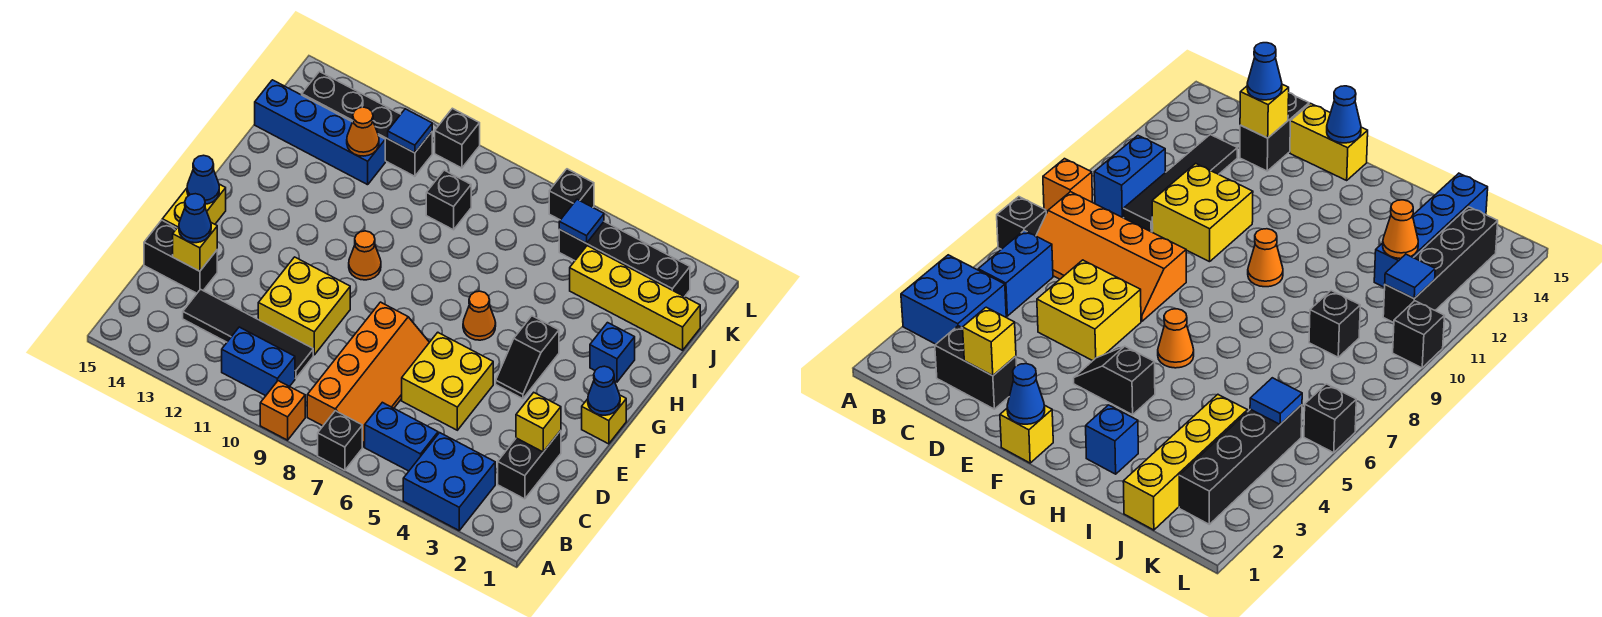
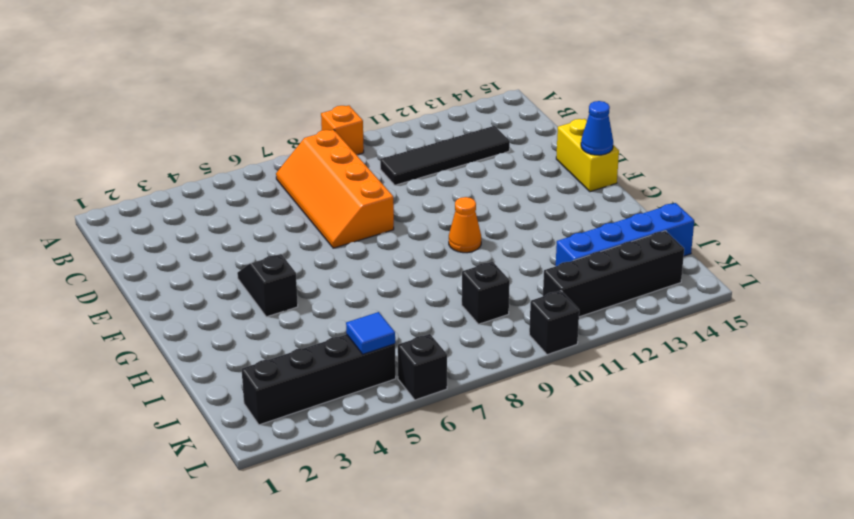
none -> blue brick A3:B4 level 1
none -> black brick A7 level 1
none -> blue brick B5:B6 level 1
none -> blue brick B10:B11 level 1

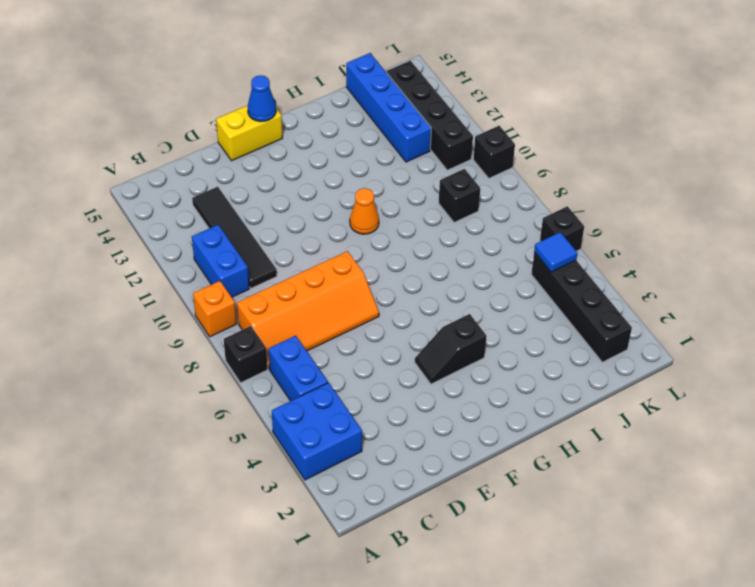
none -> black brick C2:D2 level 1
none -> yellow brick D5:E6 level 1
none -> yellow brick D10:E11 level 1
none -> black brick D14:D15 level 1

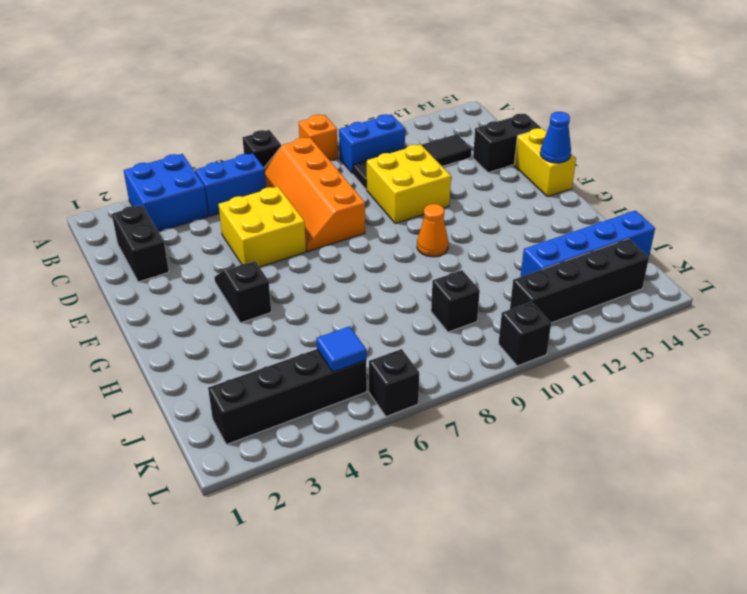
none -> yellow brick F1 level 1
none -> orange cone G6 level 1
none -> blue brick H2 level 1
none -> yellow brick J1:J4 level 1

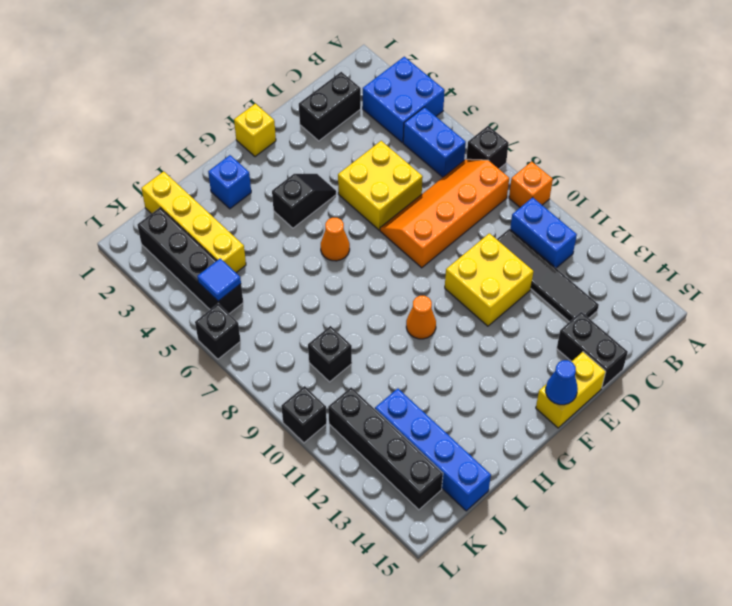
none -> yellow brick D2 level 2
none -> yellow brick D14 level 2
none -> blue cone F1 level 2
none -> orange cone J12 level 2

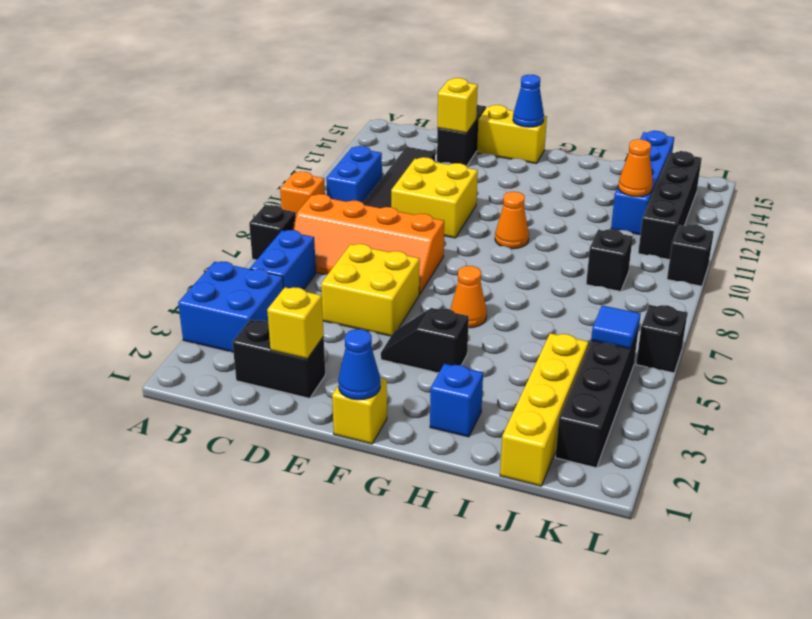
none -> blue tile K11 level 2
none -> blue cone D14 level 3

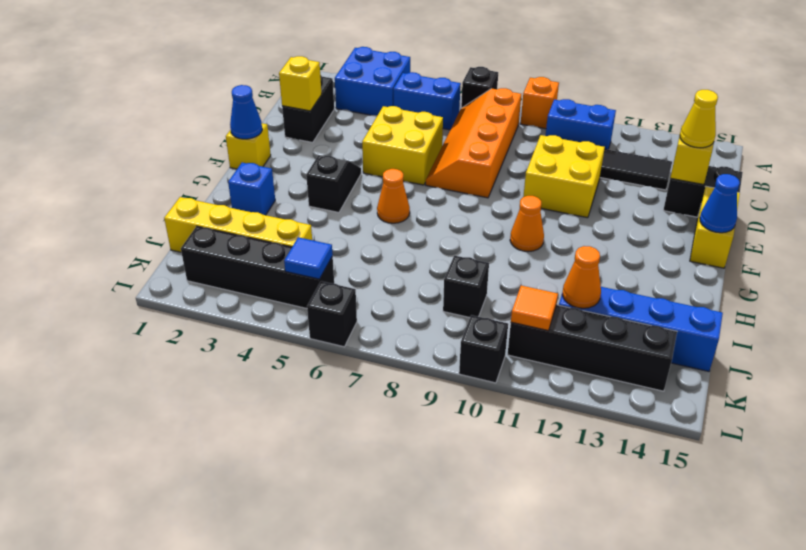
yellow cone D14 level 3 -> blue cone D14 level 3
orange tile K11 level 2 -> blue tile K11 level 2

